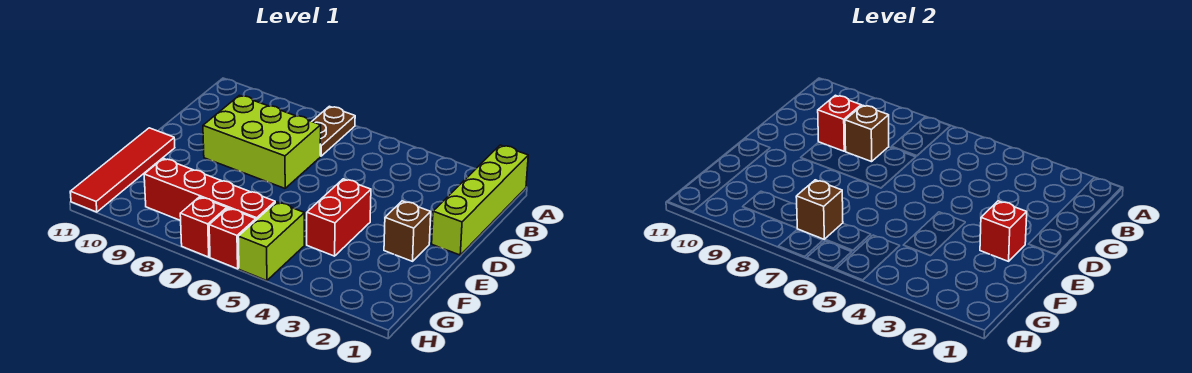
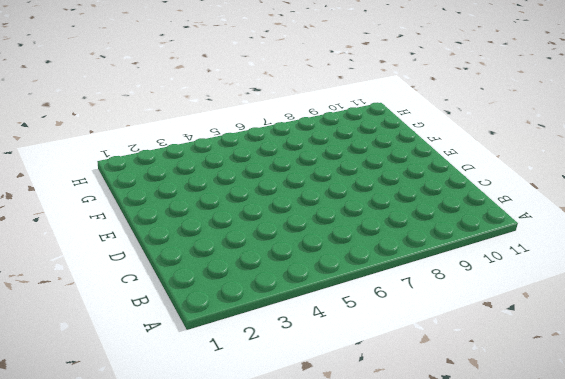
none -> lime brick A1:D1 level 1
none -> brown plate A7:B7 level 1
none -> lime brick C7:D9 level 1

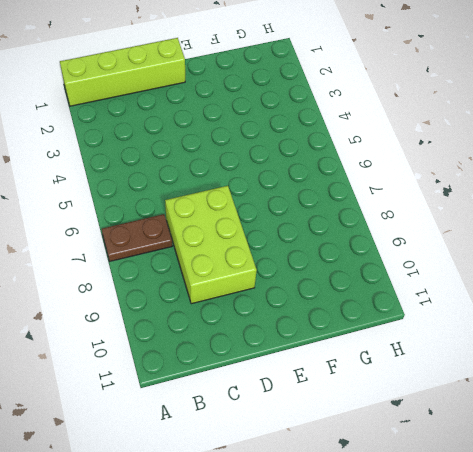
none -> brown brick E2 level 1
none -> red brick E4:F4 level 1
none -> red tile E11:H11 level 1

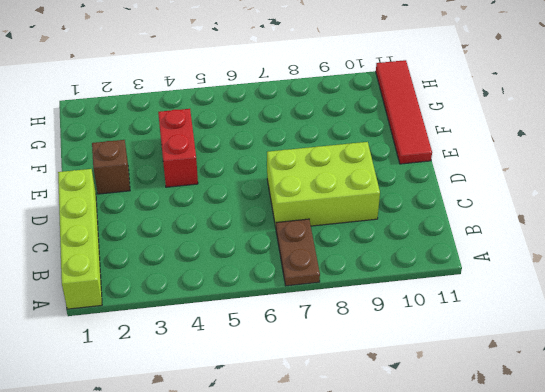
none -> lime brick G5:H5 level 1
none -> red brick G6:G9 level 1
none -> red brick H6 level 1

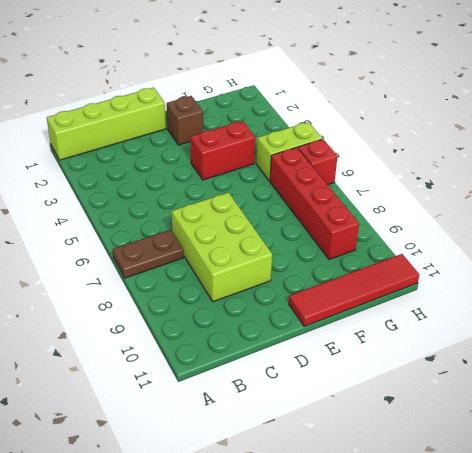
none -> red brick H7 level 1
none -> brown brick C8 level 2
none -> red brick C9 level 2

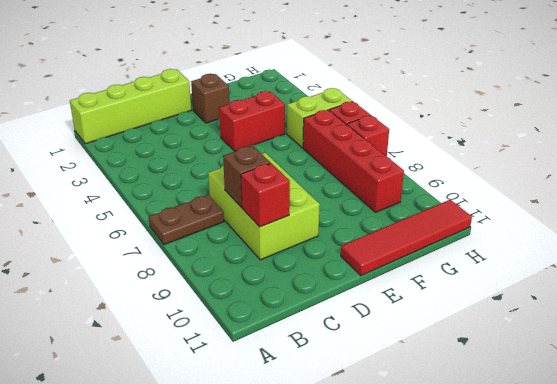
none -> red brick E2 level 2
none -> brown brick G7 level 2

